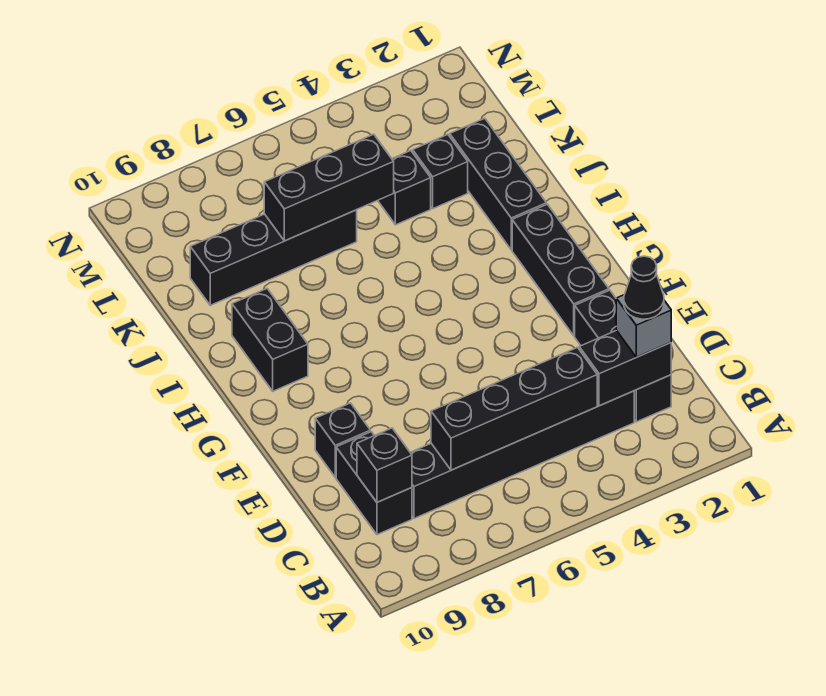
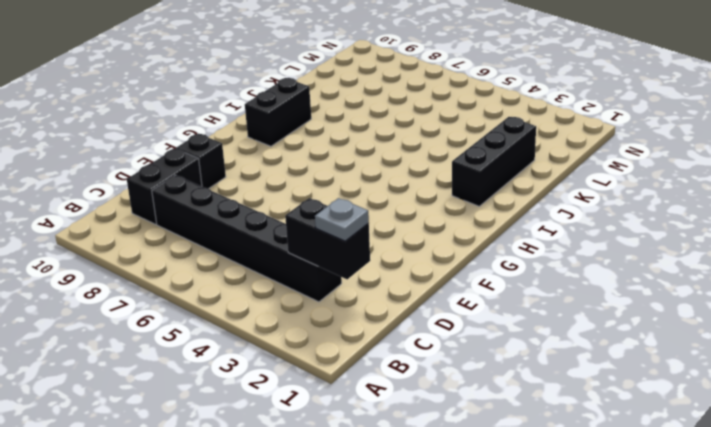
grey plate C2 level 3 -> grey brick C2 level 3
none -> black brick C2:E2 level 1
none -> black brick F2:H2 level 1
none -> black brick K3 level 1

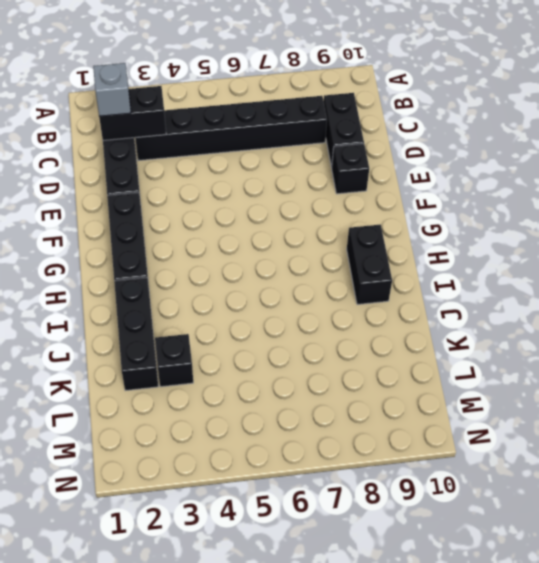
none -> black brick K4 level 1
none -> black brick K6:K9 level 1
none -> black brick C4:C7 level 2

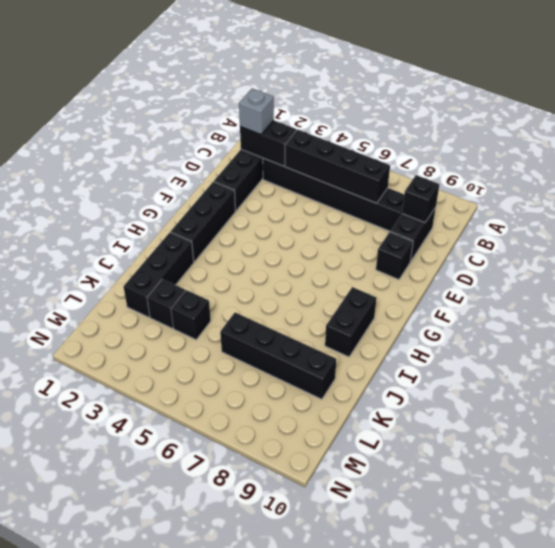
none -> black brick K5:K7 level 2
none -> black cone C2 level 4

